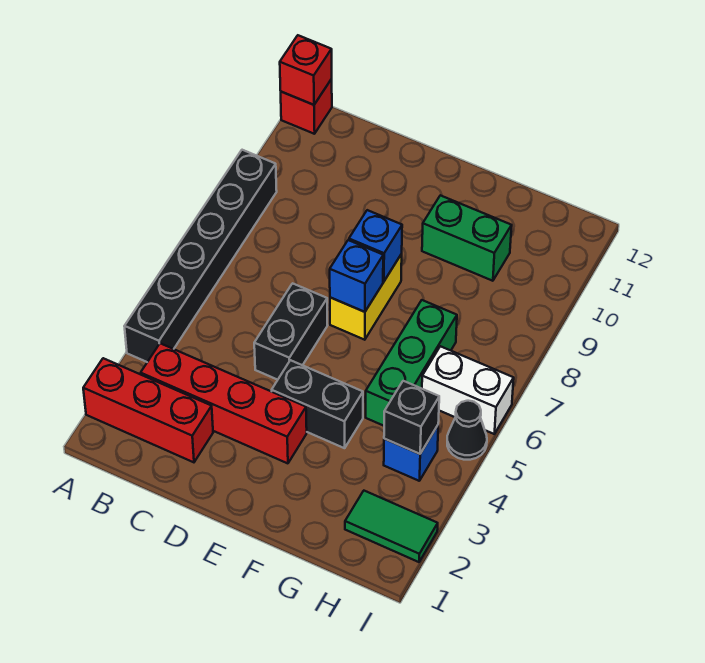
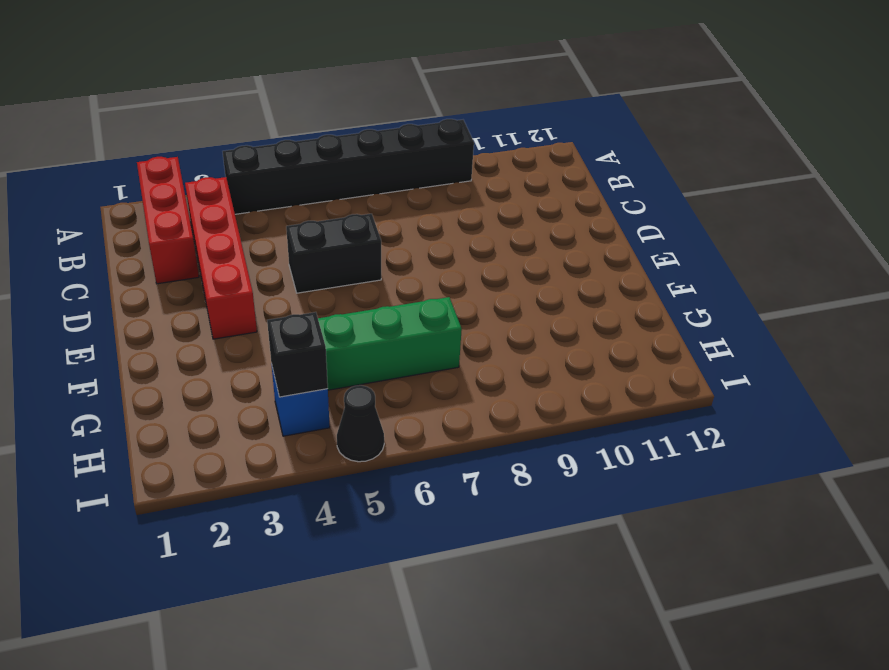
none -> red brick A12 level 1
none -> black brick E4:F4 level 1
none -> yellow brick E7:E8 level 1

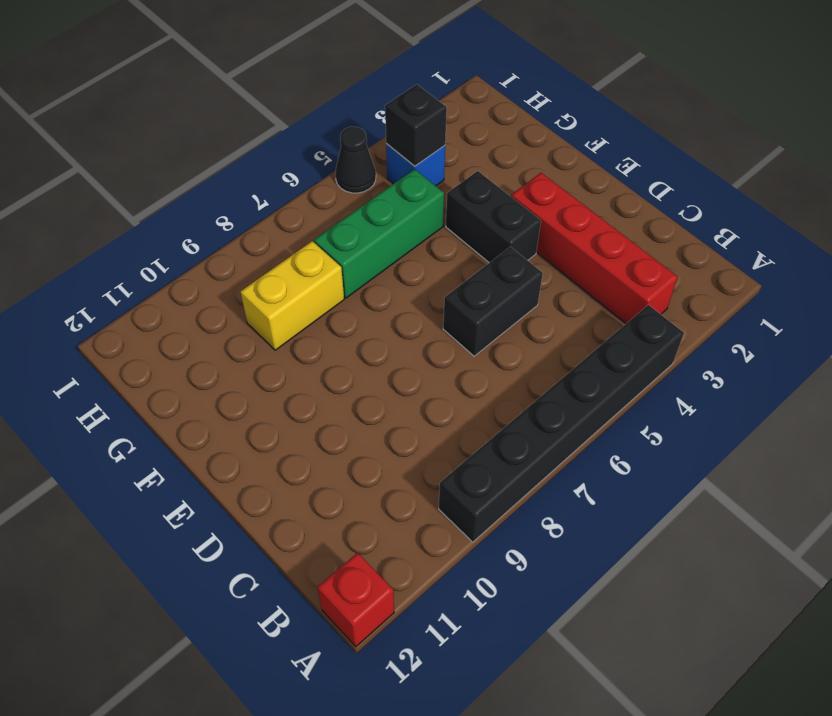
yellow brick G8:G9 level 1 -> yellow brick E7:E8 level 1
none -> red brick A2:C2 level 1
none -> green brick F10:G10 level 1
none -> green tile H2:I2 level 1

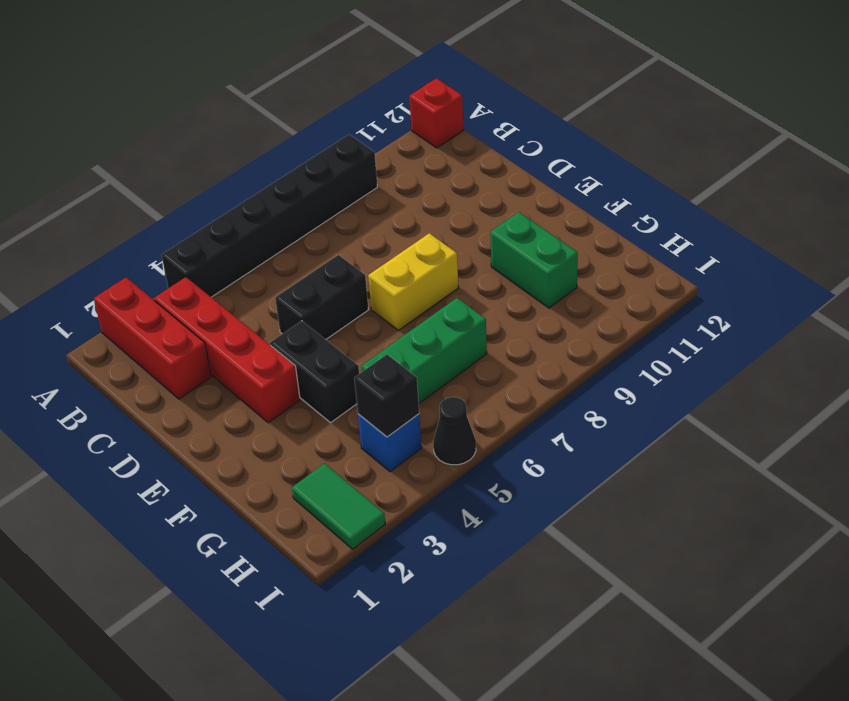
none -> white brick H6:I6 level 1
none -> red brick A12 level 2
none -> blue brick E7 level 2

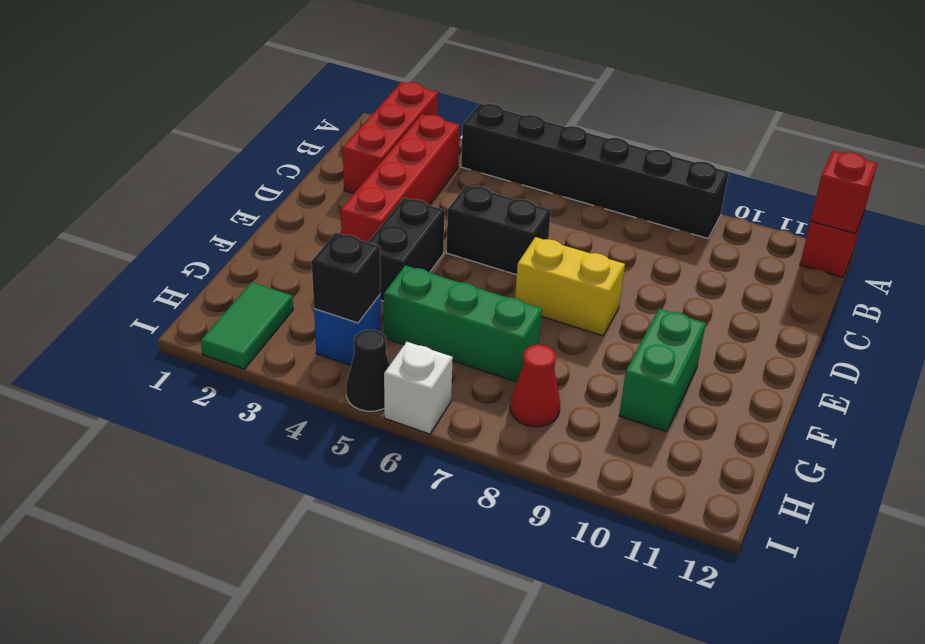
red cone H8 level 1 -> none
white brick I6 level 1 -> white brick H6:I6 level 1
none -> blue brick E7 level 2
none -> blue brick E8 level 2

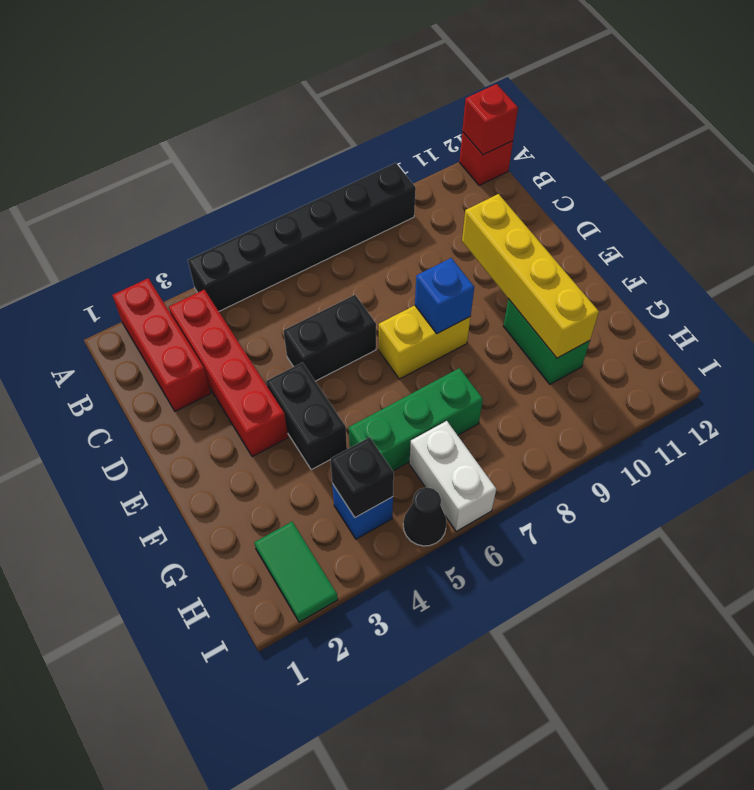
yellow brick D10:G10 level 2 -> none
none -> blue brick E7 level 2

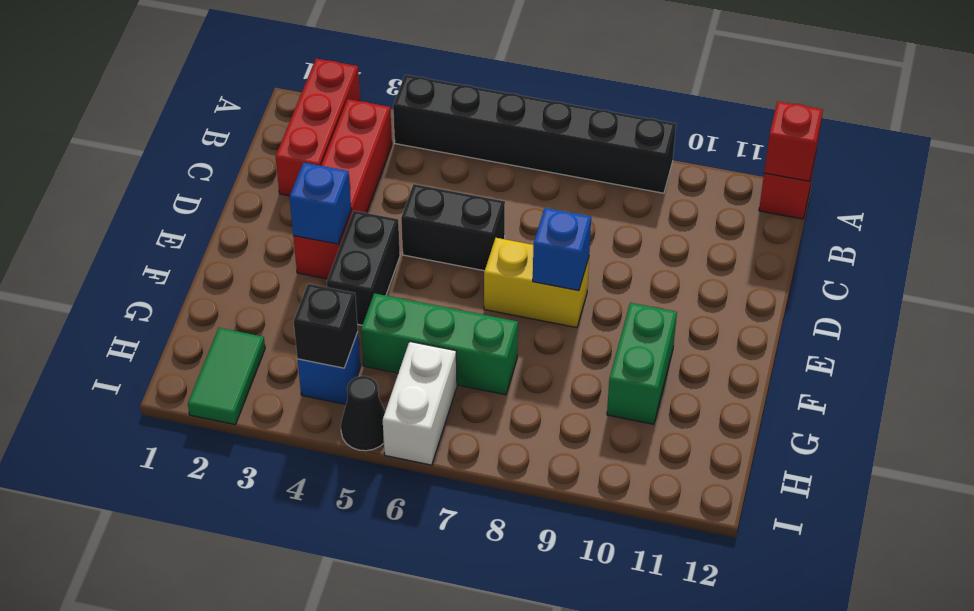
blue brick E3 level 2 -> blue brick E7 level 2

